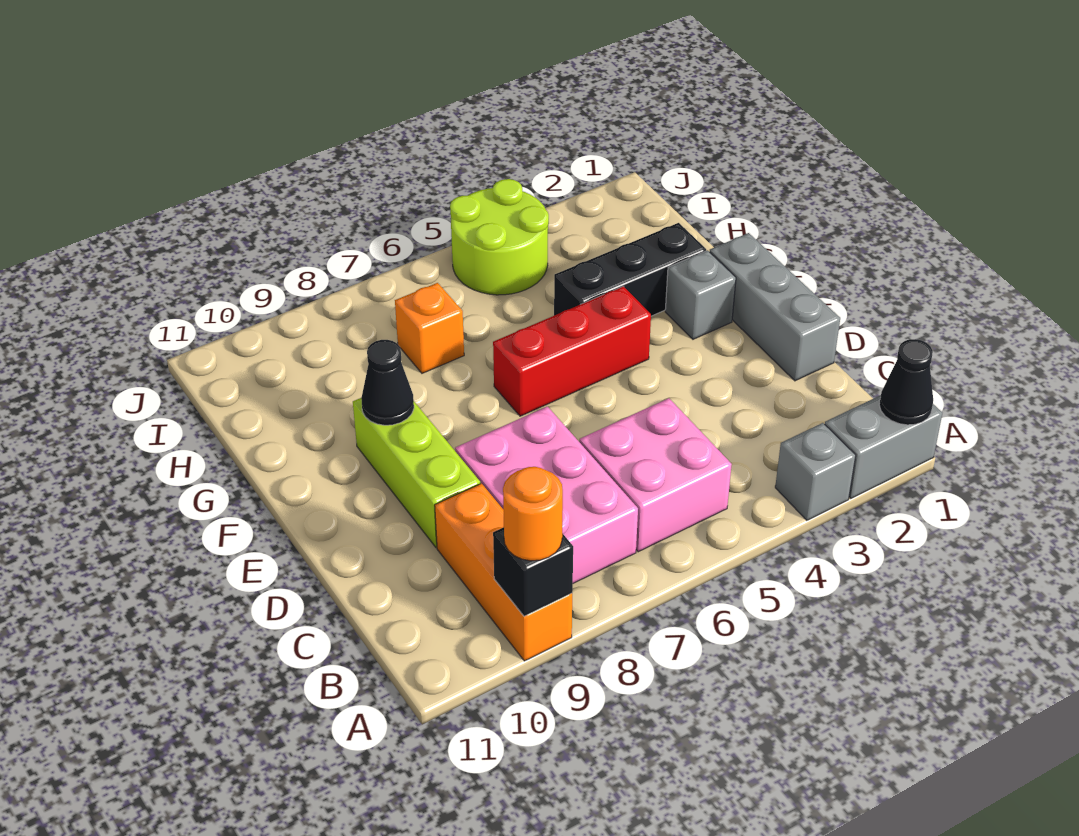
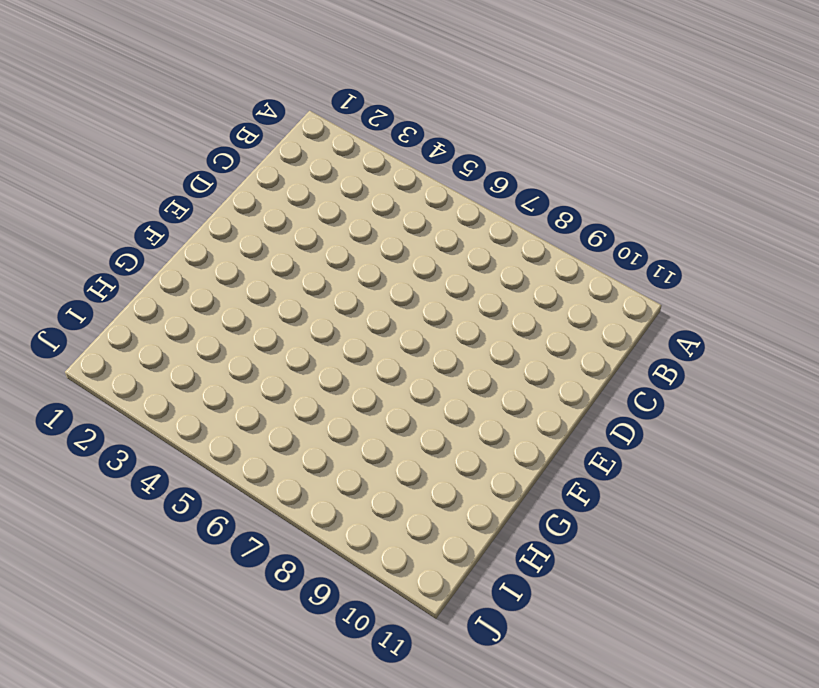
none -> grey brick A1:A2 level 1
none -> grey brick A3 level 1
none -> orange brick A9:C9 level 1

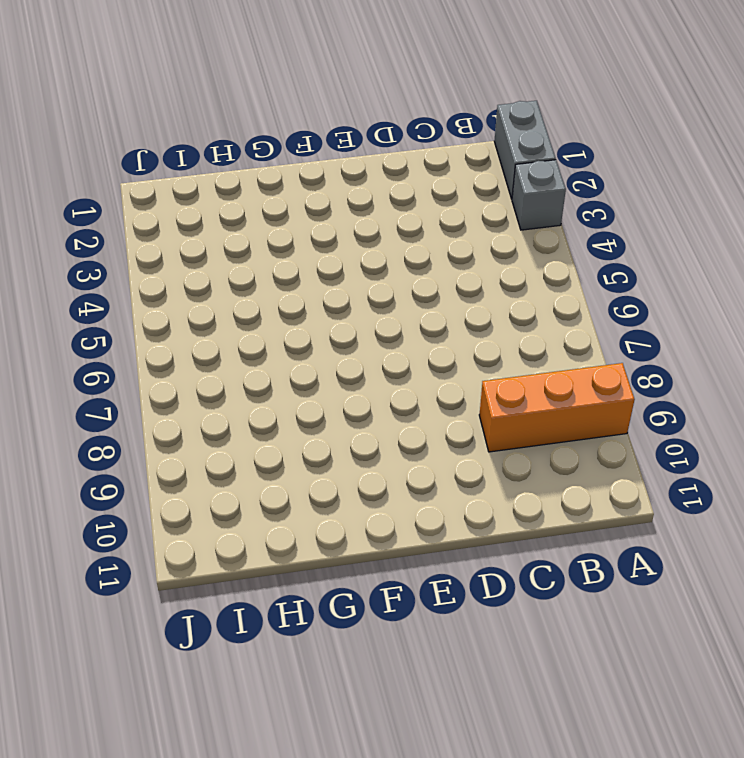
none -> pink brick B5:C6 level 1
none -> pink brick B7:D8 level 1
none -> grey brick D1:F1 level 1

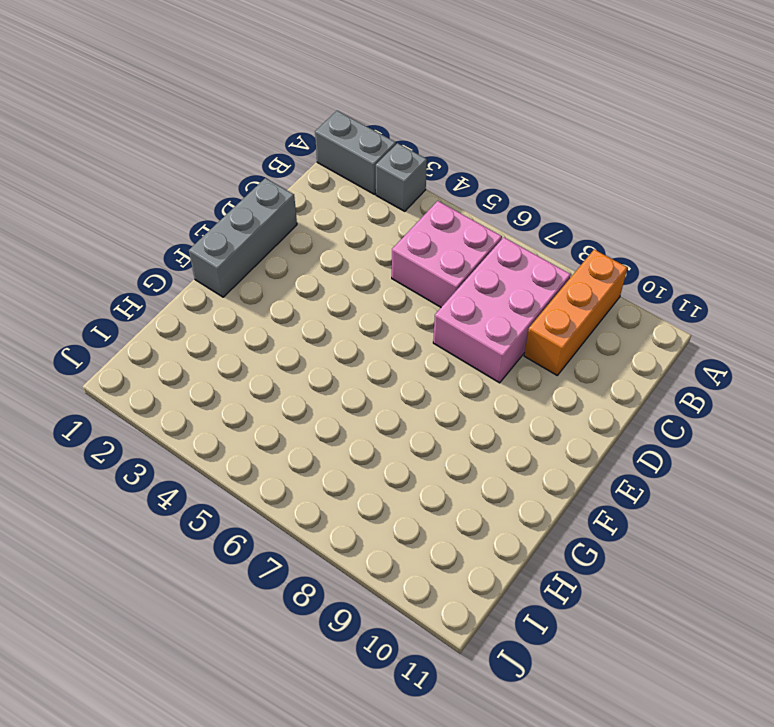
none -> lime brick D9:F9 level 1
none -> grey brick F2 level 1
none -> red brick F4:F6 level 1

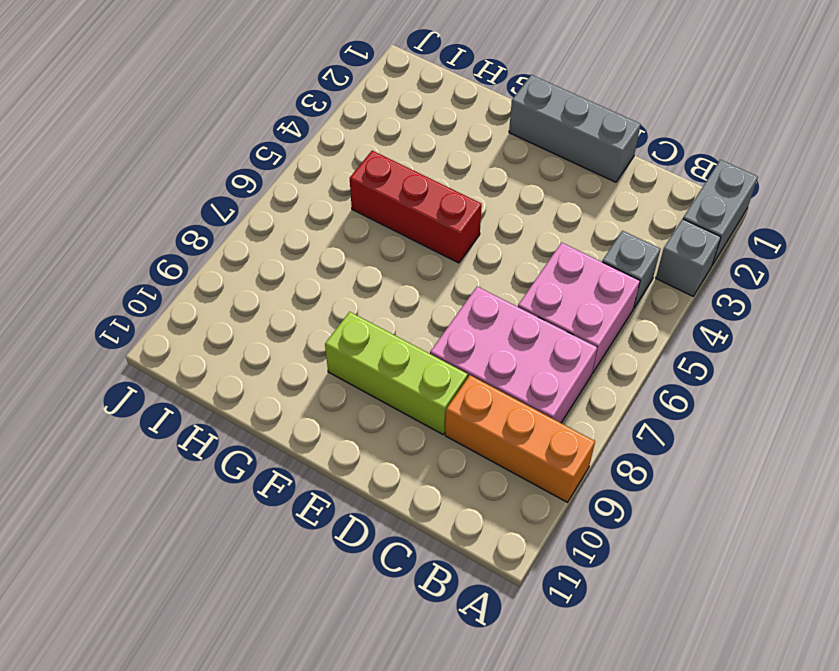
grey brick B4 level 1 -> grey brick F2 level 1
red brick F5:H5 level 1 -> red brick F4:F6 level 1
none -> black brick G2:G4 level 1
none -> orange brick H7 level 1
none -> lime round brick I4:J5 level 1

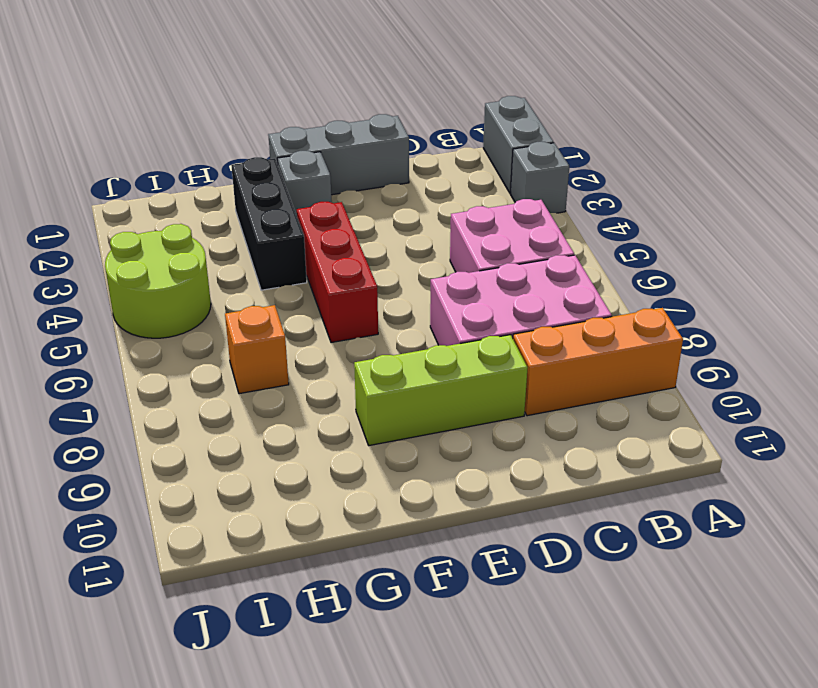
none -> black cone A1 level 2
none -> black brick A9 level 2
none -> black cone F9 level 2

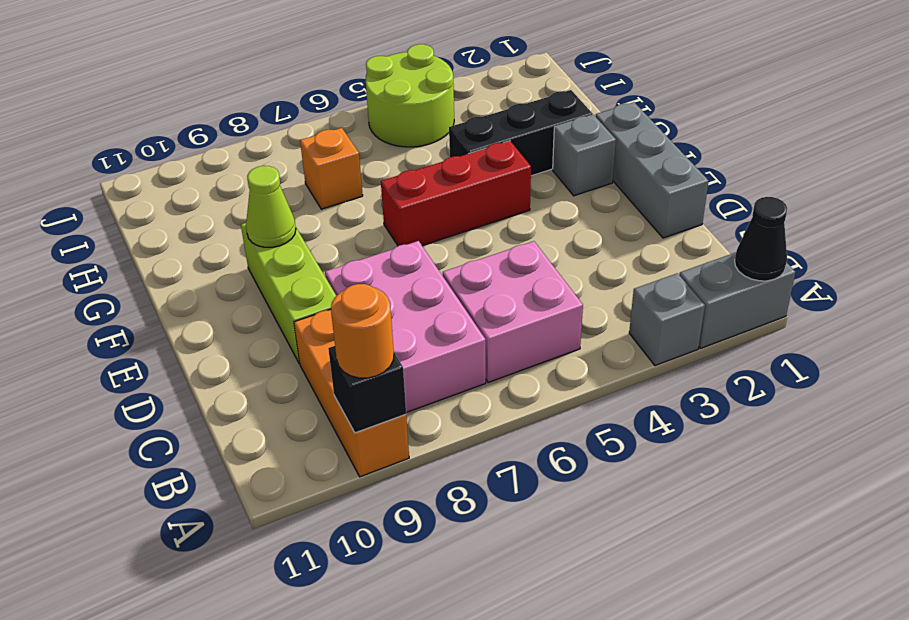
lime cone F9 level 2 -> black cone F9 level 2

